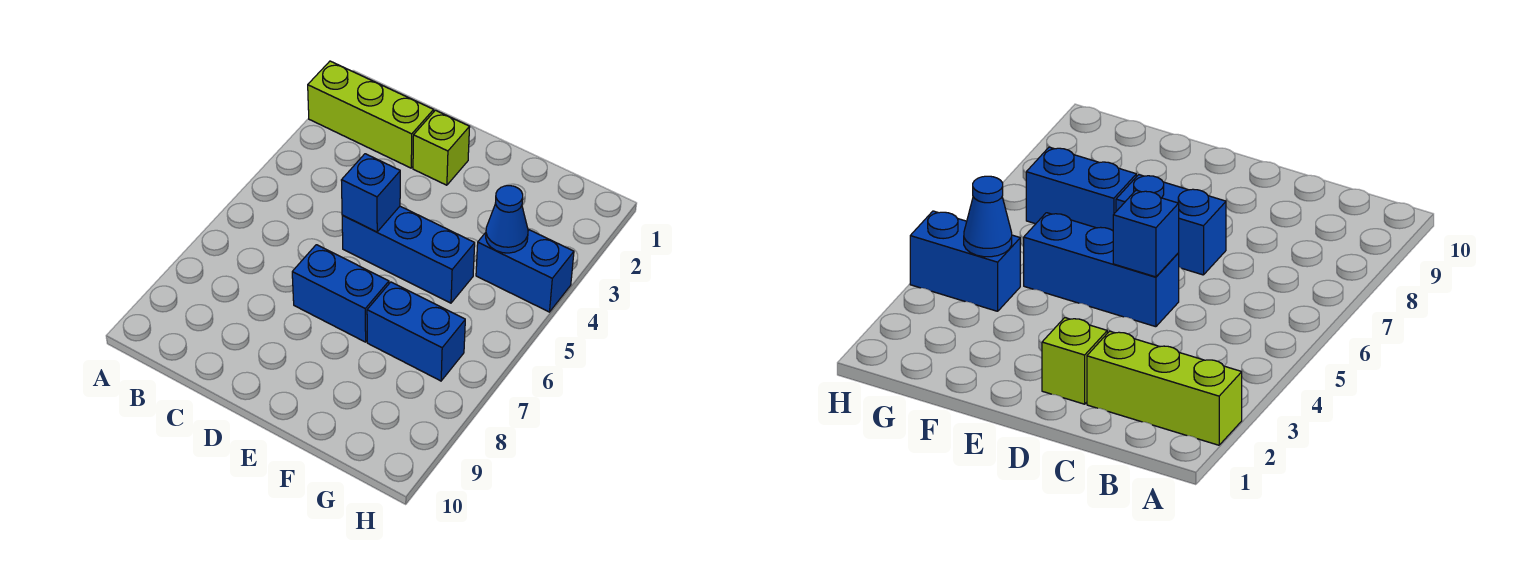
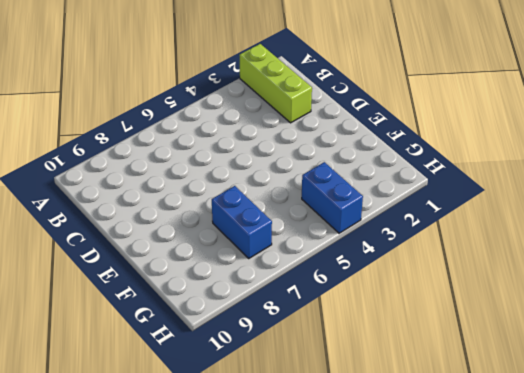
none -> lime brick D2 level 1
none -> blue brick D5:F5 level 1

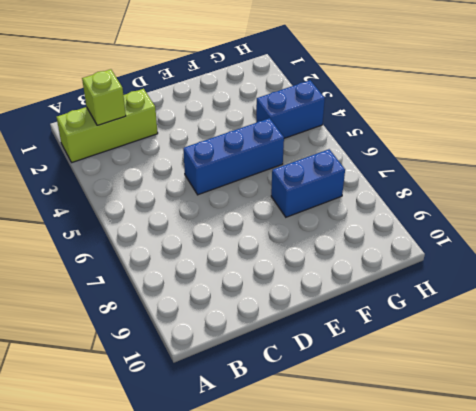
lime brick B2 level 2 -> lime brick D2 level 1
none -> blue brick D7:E7 level 1
none -> blue brick D5 level 2

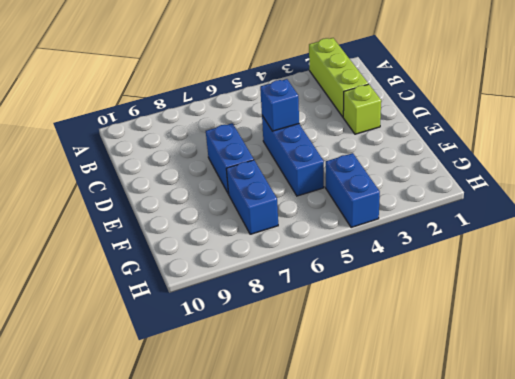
none -> blue cone G4 level 2

